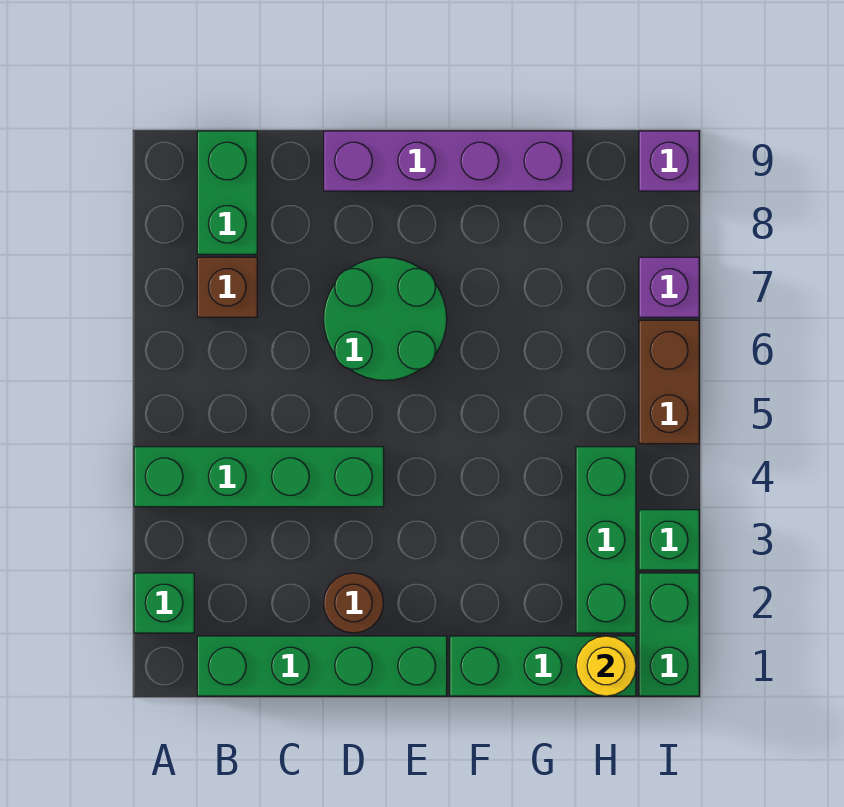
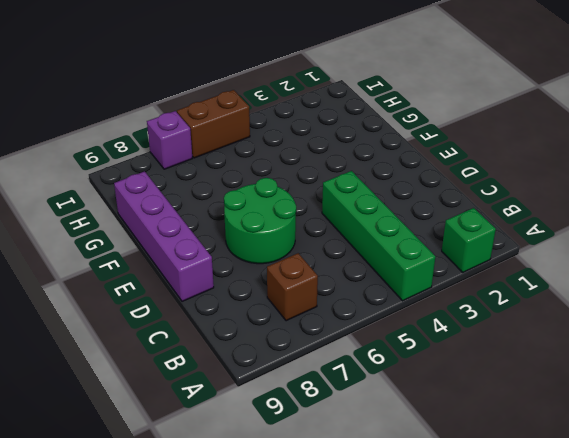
none -> green brick B1:E1 level 1
none -> green brick B8:B9 level 1
none -> brown round brick D2 level 1

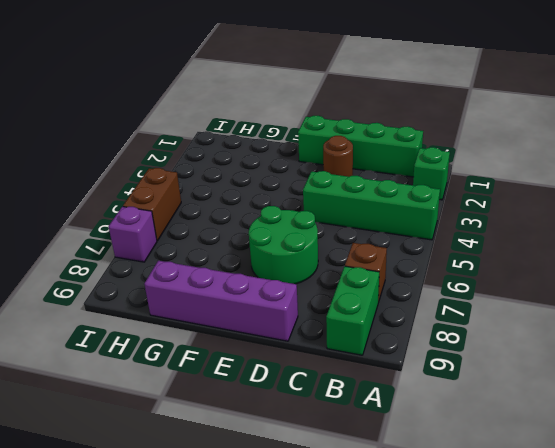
none -> green brick F1:H1 level 1
none -> green brick H2:H4 level 1
none -> green brick I1:I2 level 1

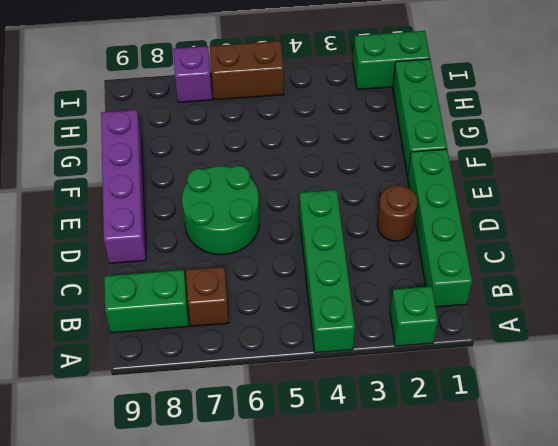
none -> green brick H2:H4 level 1
none -> green brick I3 level 1
none -> purple brick I9 level 1

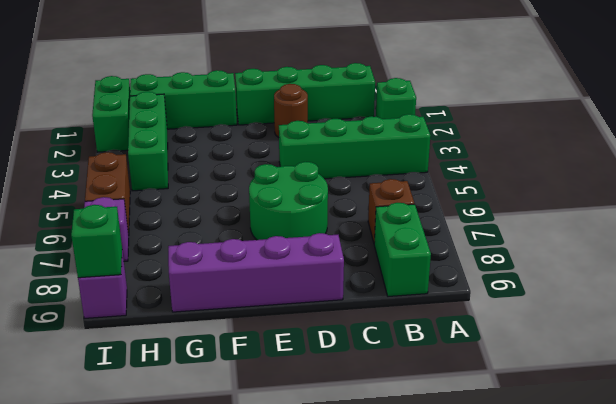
green brick I9 level 2 -> green brick I3 level 1
none -> yellow round brick H1 level 2

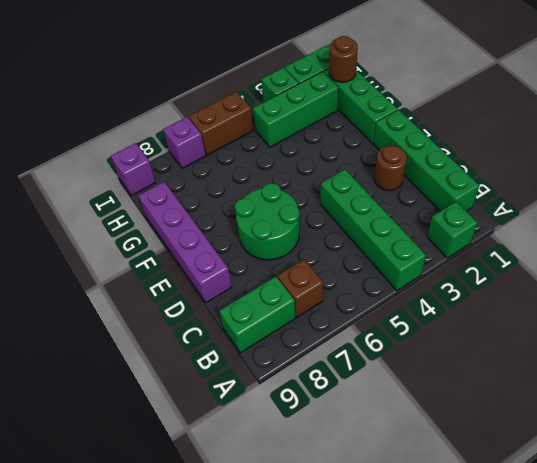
brown round brick H1 level 2 -> yellow round brick H1 level 2

